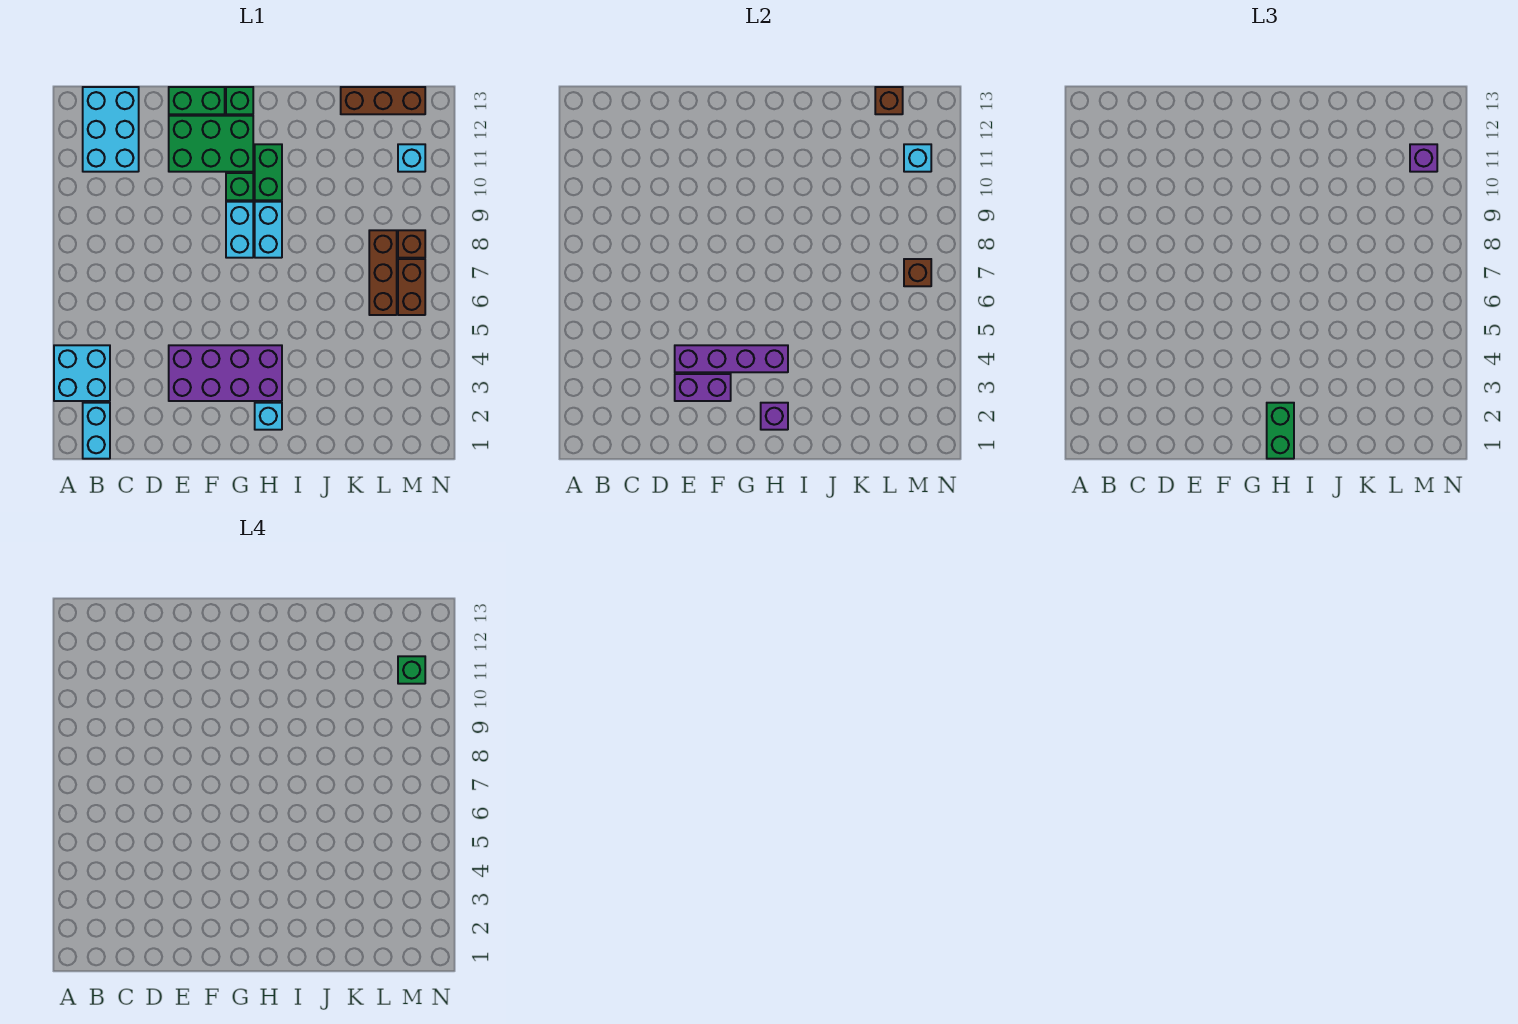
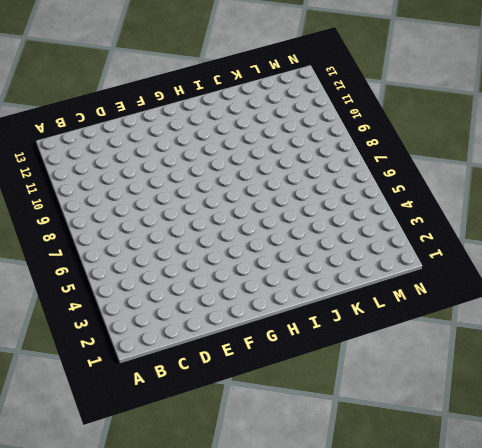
none -> cyan brick A3:B4 level 1
none -> cyan brick B1:B2 level 1
none -> cyan brick B11:C13 level 1

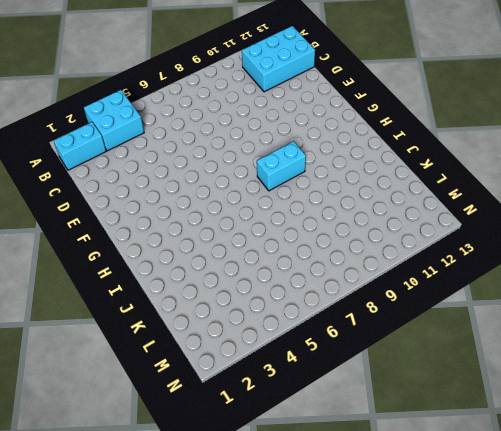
none -> purple brick E3:H4 level 1
none -> green brick E11:G12 level 1
none -> green brick E13:F13 level 1

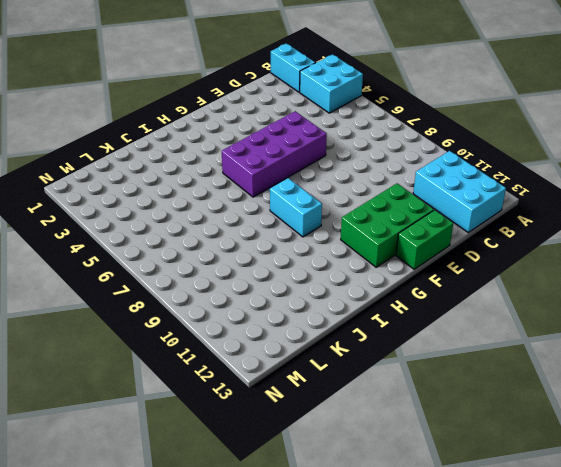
purple brick E5:H6 level 1 -> purple brick E3:H4 level 1
none -> cyan brick G8:G9 level 1
none -> green brick G10 level 1
none -> green brick G13 level 1

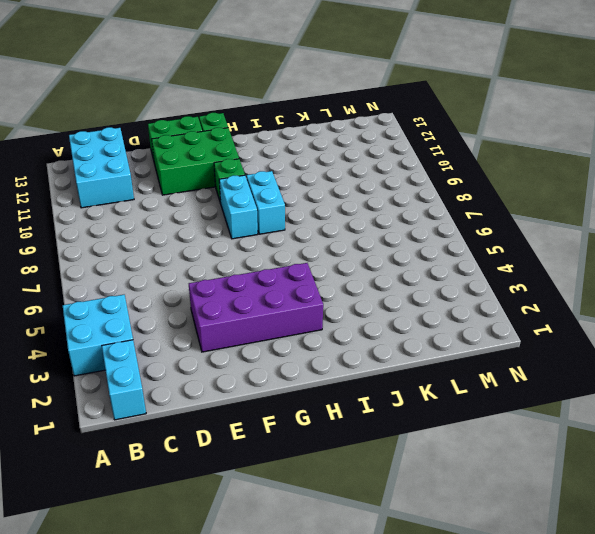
none -> cyan brick H2 level 1
none -> green brick H10:H11 level 1
none -> brown brick K13:M13 level 1

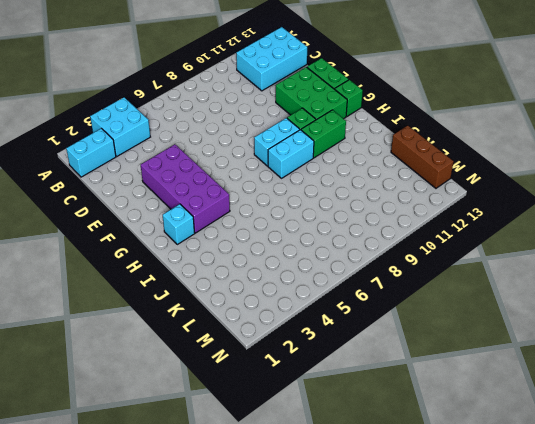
none -> brown brick L6:L8 level 1
none -> brown brick M6:M7 level 1
none -> brown brick M8 level 1

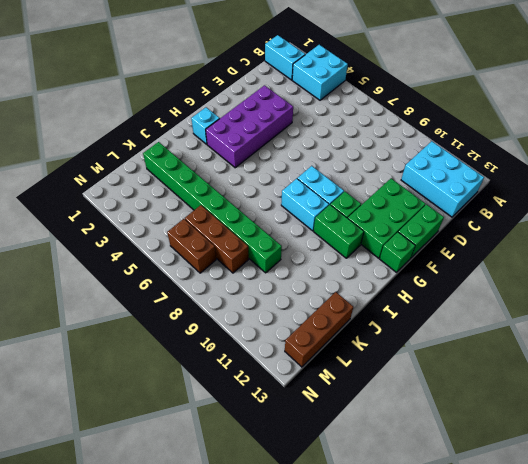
green brick K2:K9 level 1 -> none
none -> brown brick M8 level 1
none -> cyan brick M11 level 1
none -> purple brick E3:F3 level 2

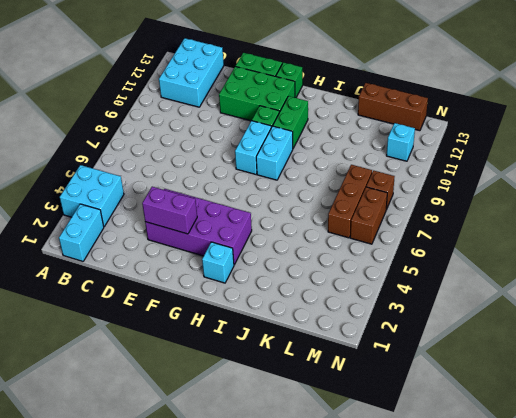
none -> purple brick E4:H4 level 2
none -> purple brick H2 level 2
none -> brown brick L13 level 2

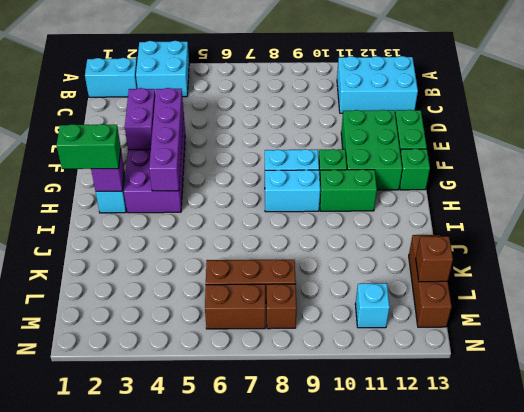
none -> brown brick M7 level 2
none -> cyan brick M11 level 2
none -> purple brick M11 level 3

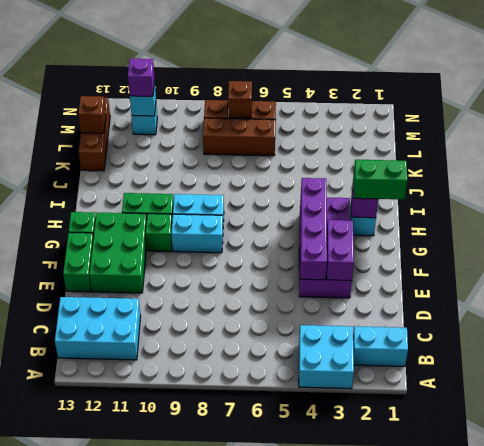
none -> green brick M11 level 4

